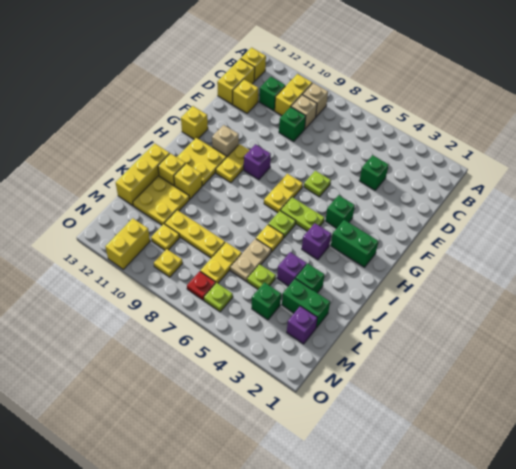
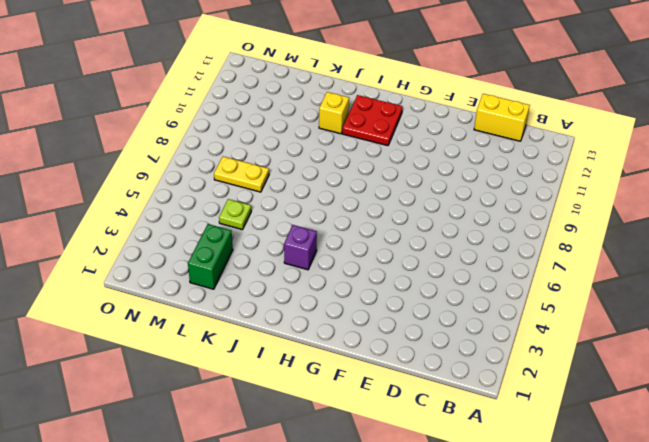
red plate H11:I12 level 1 -> yellow plate H11:I12 level 1
none -> tan brick B9 level 1
none -> yellow brick B10:C10 level 1
none -> yellow brick B13 level 1
none -> tan brick C9 level 1

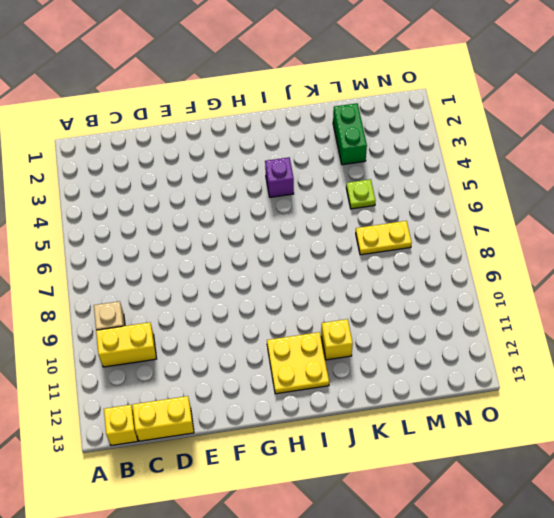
none -> tan brick C9 level 1
none -> green brick C11 level 1
none -> green brick D4 level 1
none -> green brick D9 level 1

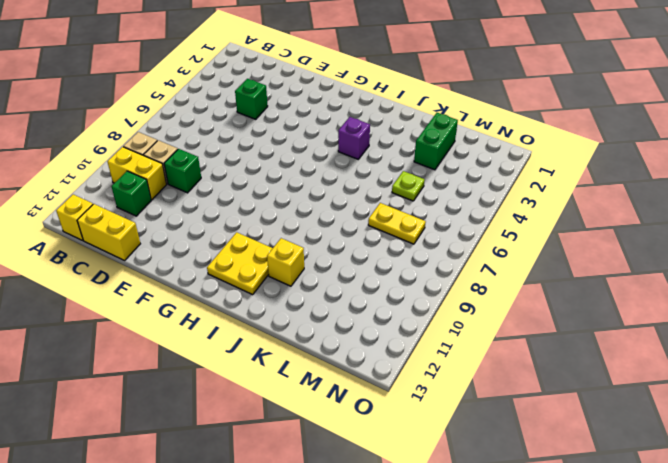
none -> yellow brick D12 level 1
none -> lime plate F6 level 1
none -> green brick G4 level 1
none -> yellow plate G7:H7 level 1

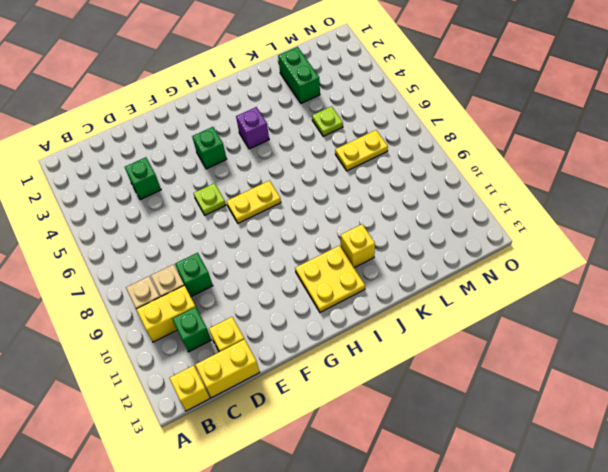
none -> purple brick G9 level 1
none -> yellow plate G10:H10 level 1
none -> tan brick G11 level 1
none -> yellow brick G13 level 1

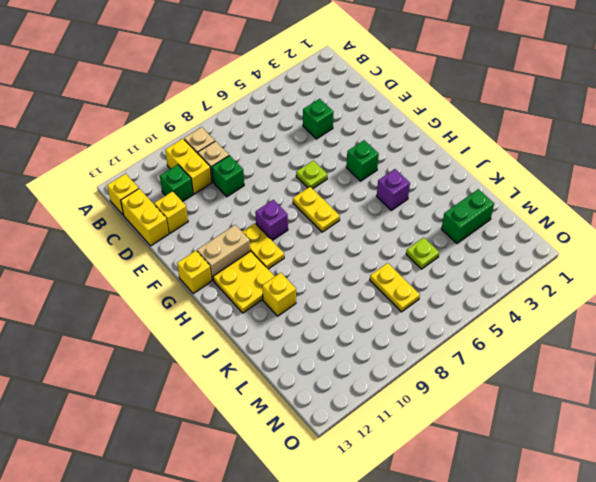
tan brick G11:G12 level 1 -> tan brick G11 level 1
none -> green brick H2:H3 level 1
none -> lime plate H5:H6 level 1
none -> lime plate I6 level 1
none -> yellow plate J6 level 1

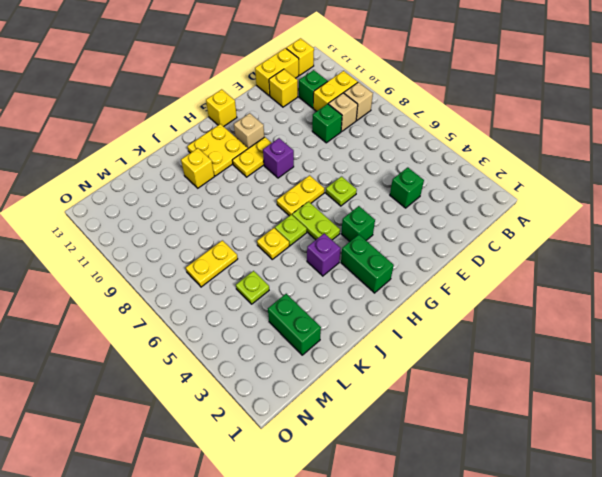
none -> yellow brick J12 level 1
none -> yellow brick J13:L13 level 1
none -> green brick K3 level 1
none -> purple brick K4 level 1

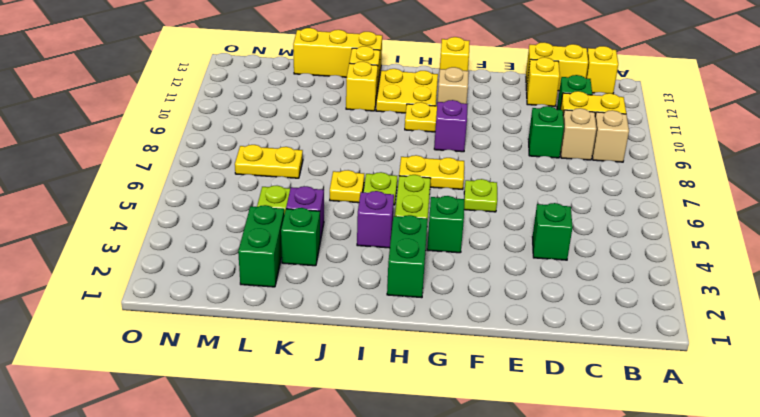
none -> tan plate K6:L6 level 1
none -> yellow plate K11:L12 level 1
none -> yellow plate L8:L10 level 1
none -> purple brick M2 level 1

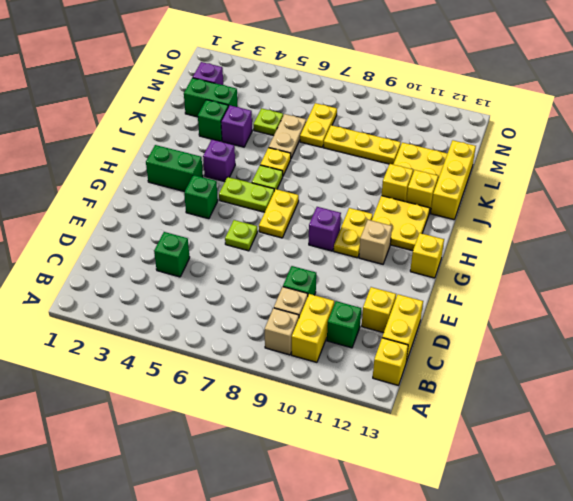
none -> green brick M4 level 1
none -> yellow plate M10 level 1
none -> lime plate N6 level 1
none -> red plate N7 level 1

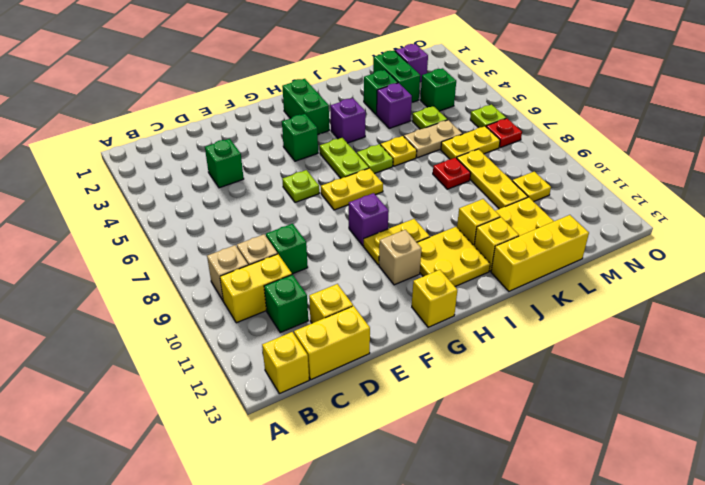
red plate K8 level 1 -> none
none -> yellow plate N9 level 1
none -> yellow brick N11:O11 level 1

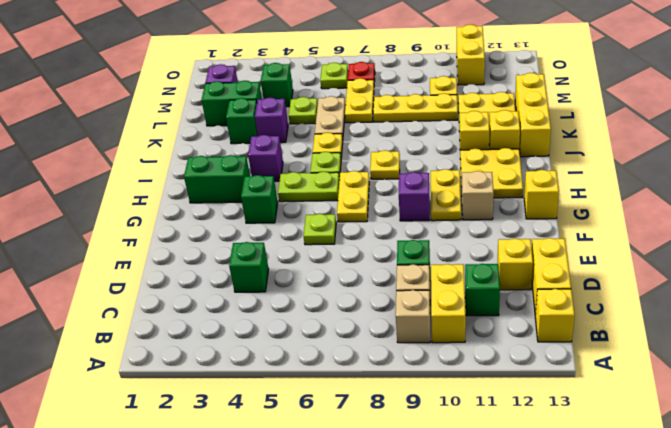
yellow plate I8 level 1 -> yellow plate N9 level 1

